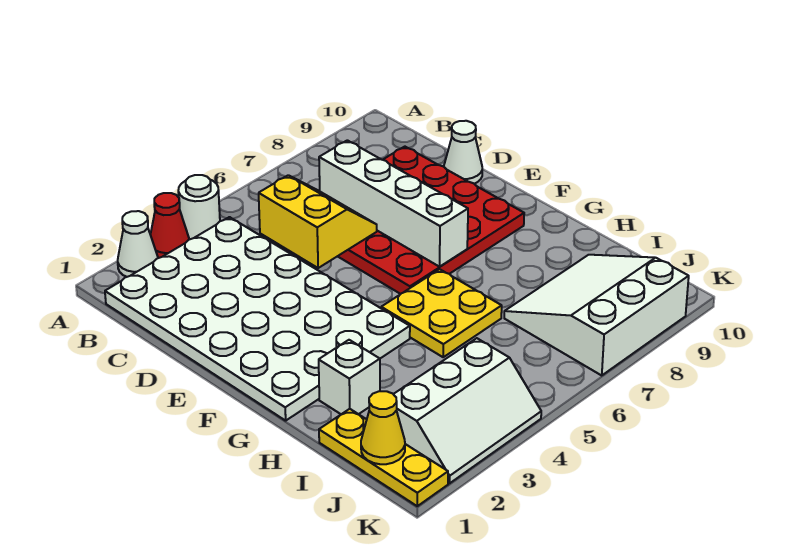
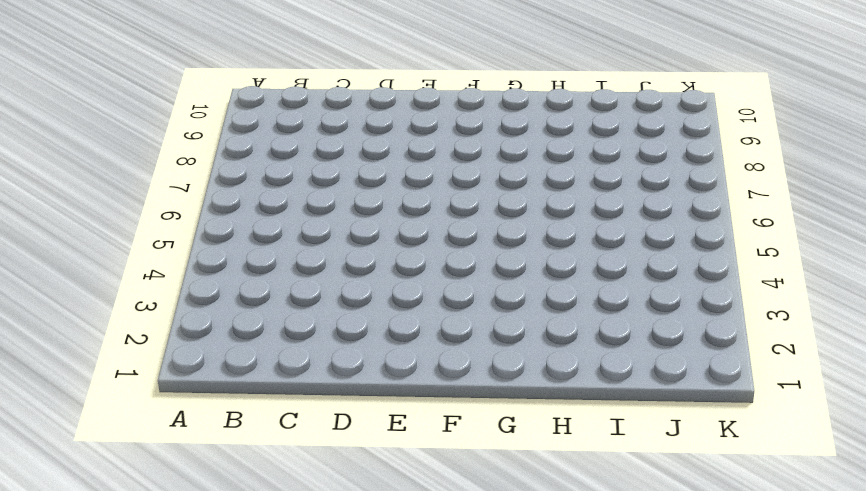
none -> white cone A2 level 1
none -> red cone A3 level 1
none -> white round brick A4 level 1

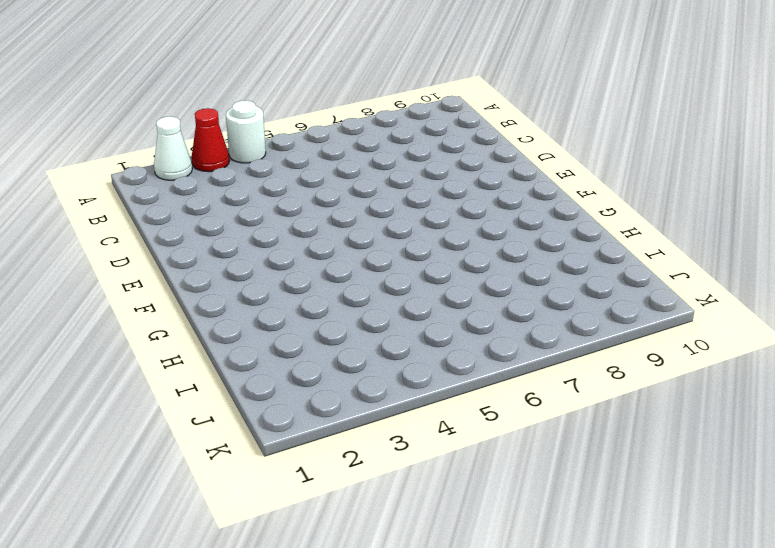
none -> white plate B1:G4 level 1
none -> red plate C6:F9 level 1
none -> white cone D10 level 1

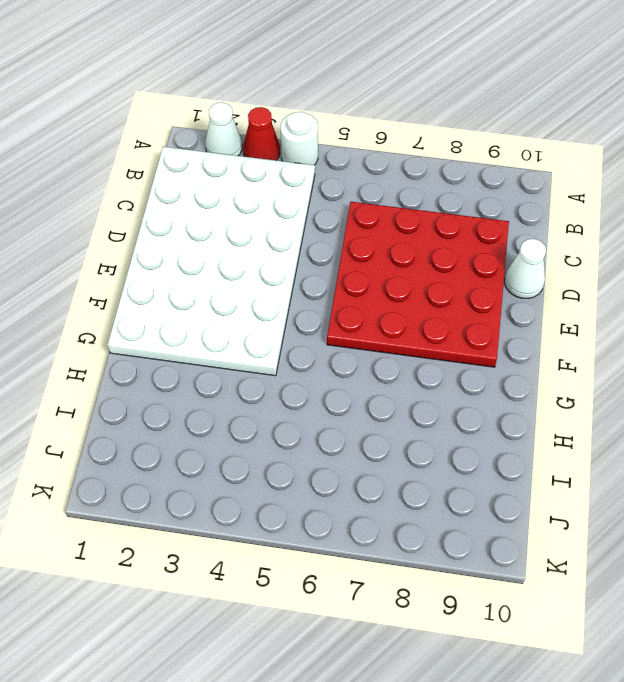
none -> yellow plate G5:H6 level 1
none -> white brick H2 level 1
none -> yellow plate I1:K1 level 1

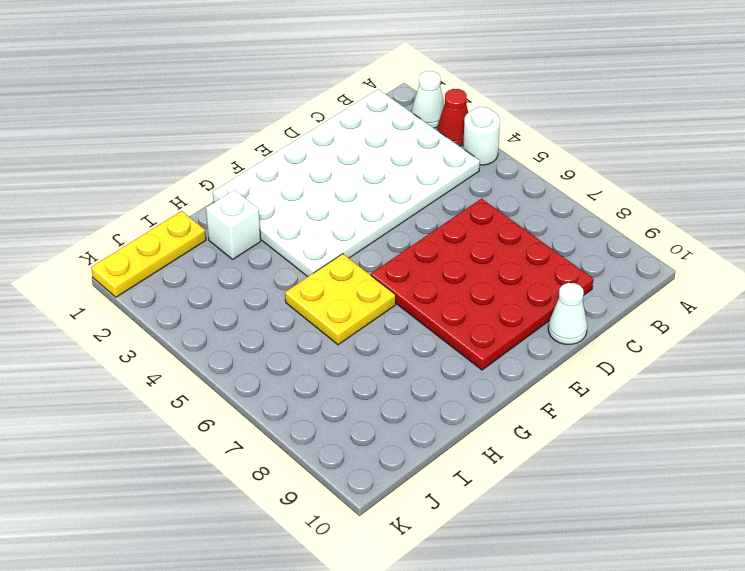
none -> white slope I7:K9 level 1 top K
none -> white slope J2:K4 level 1 top J
none -> yellow slope C5:D6 level 2 top 5

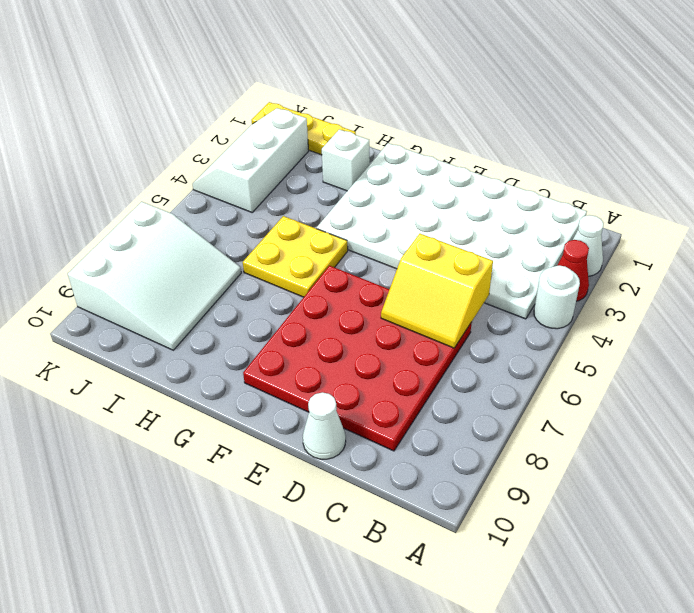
none -> white brick C7:F7 level 2
none -> yellow cone J1 level 2

